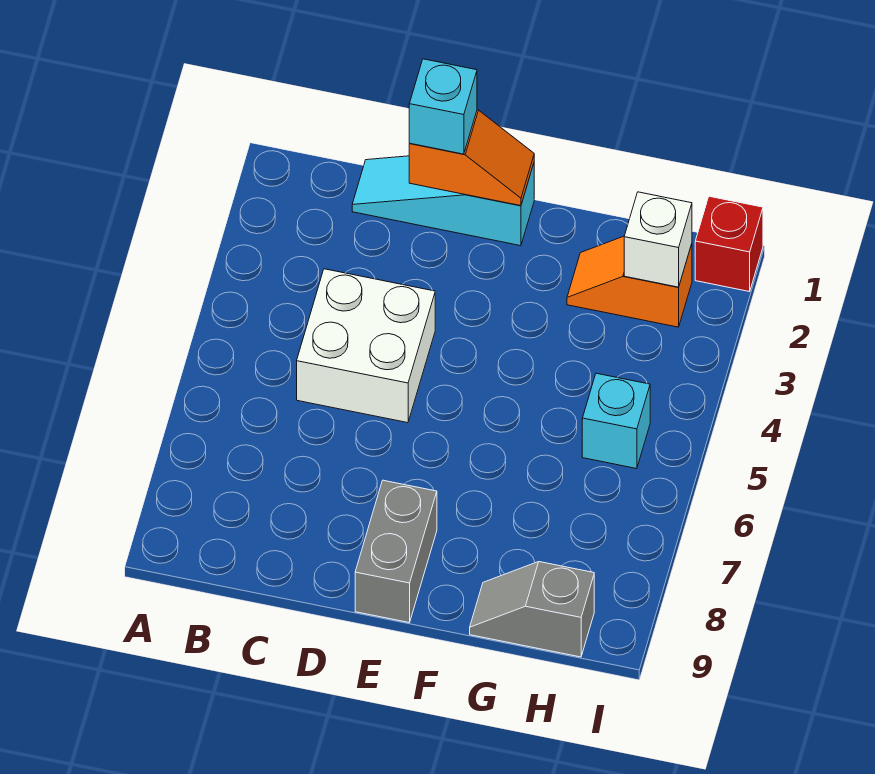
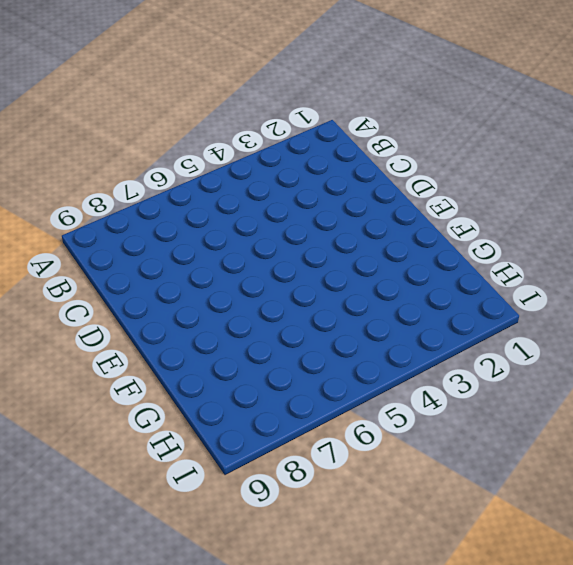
none -> cyan slope C1:E1 level 1 top E
none -> white brick C4:D5 level 1

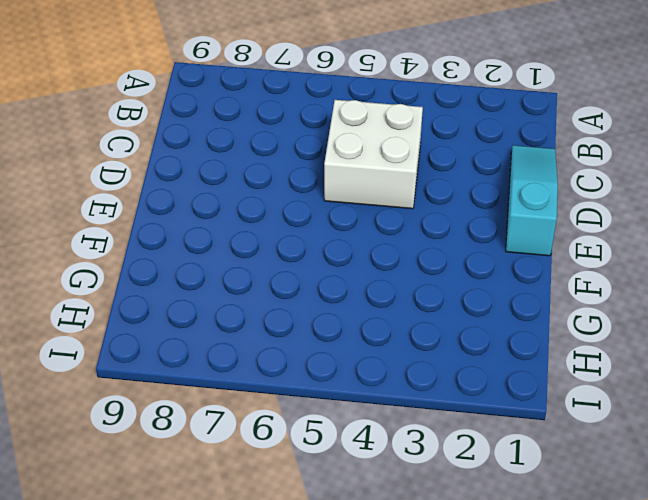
none -> grey brick E8:E9 level 1
none -> orange slope G2:H2 level 1 top H

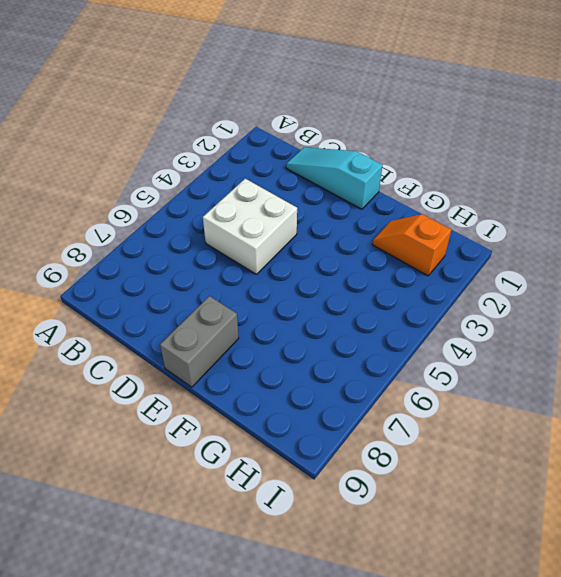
none -> grey slope G9:H9 level 1 top H
none -> cyan brick H5 level 1

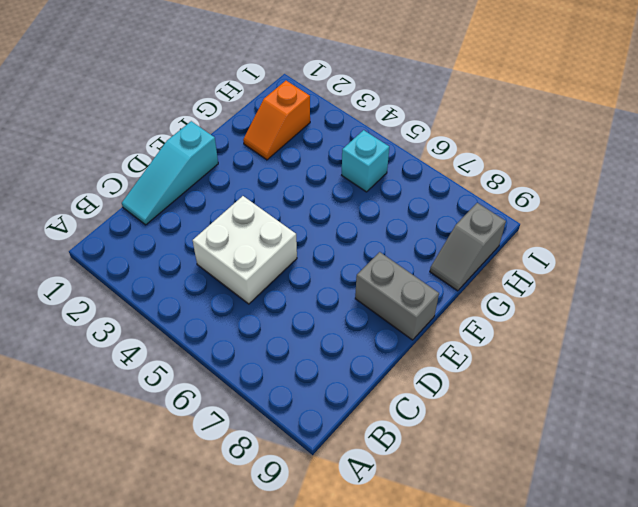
none -> red brick I1 level 1
none -> orange slope D1:E1 level 2 top D

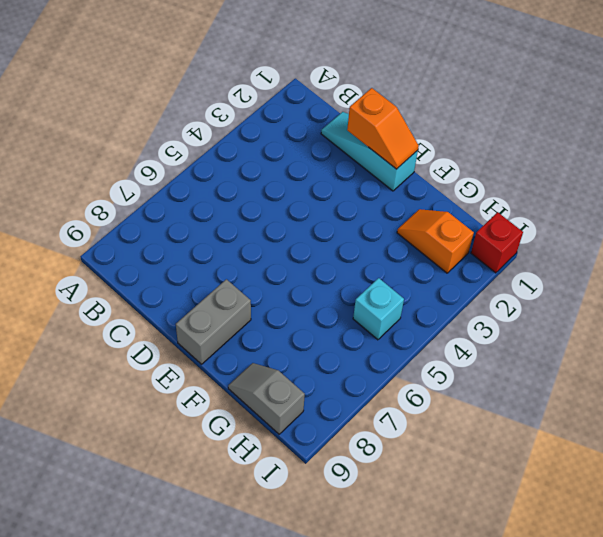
none -> white brick C4:D5 level 1
none -> white brick H2 level 2

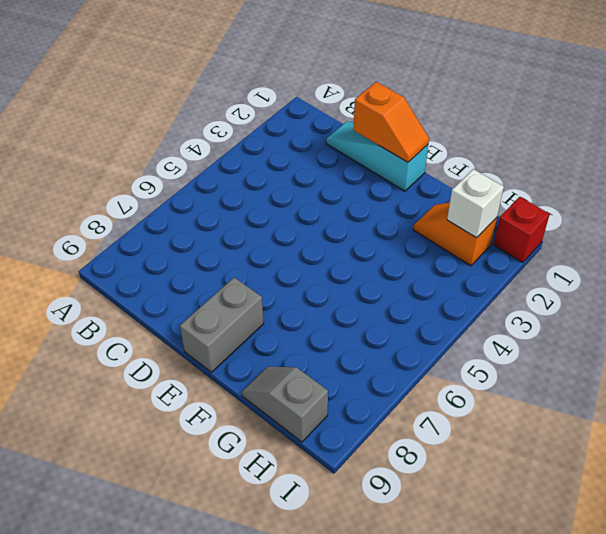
none -> white brick C4:D5 level 1
none -> cyan brick H5 level 1

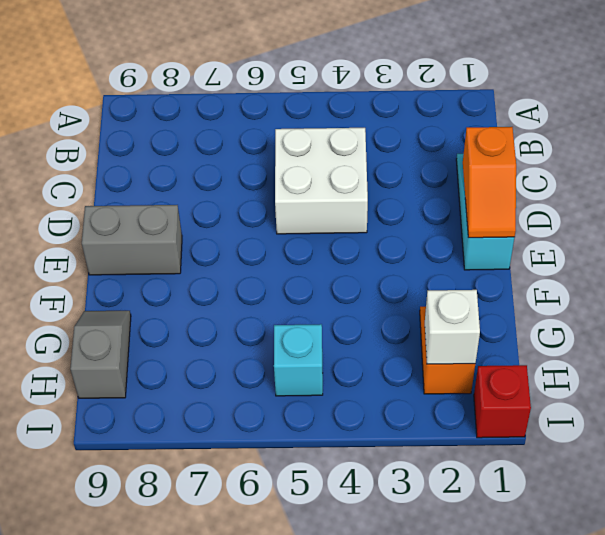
none -> cyan brick D1 level 3

